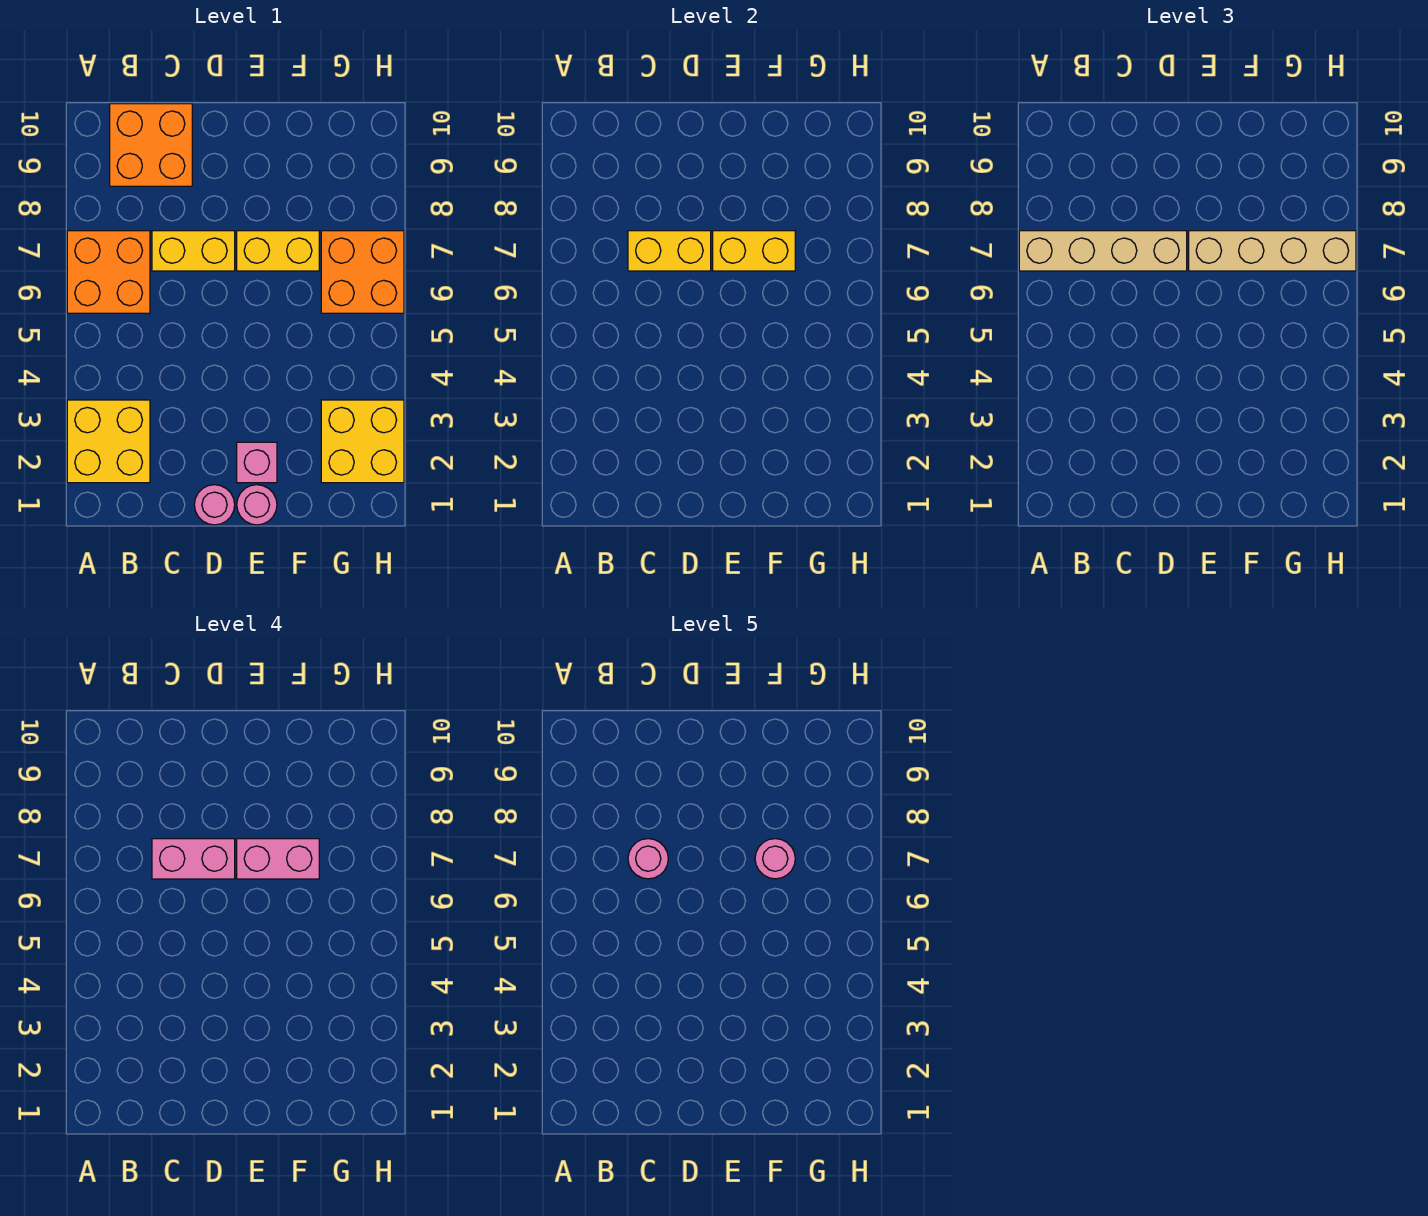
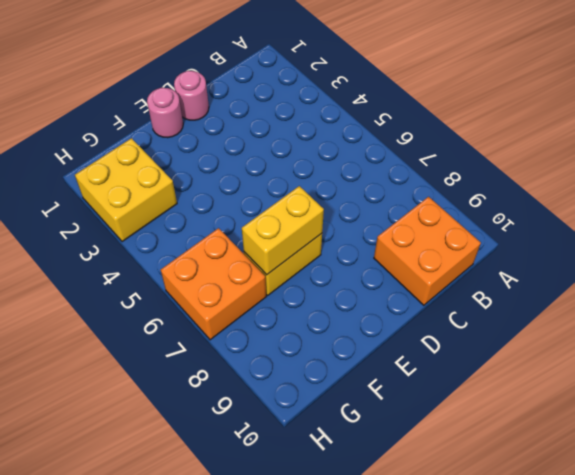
none -> yellow brick A2:B3 level 1
none -> orange brick A6:B7 level 1
none -> yellow brick C7:D7 level 1

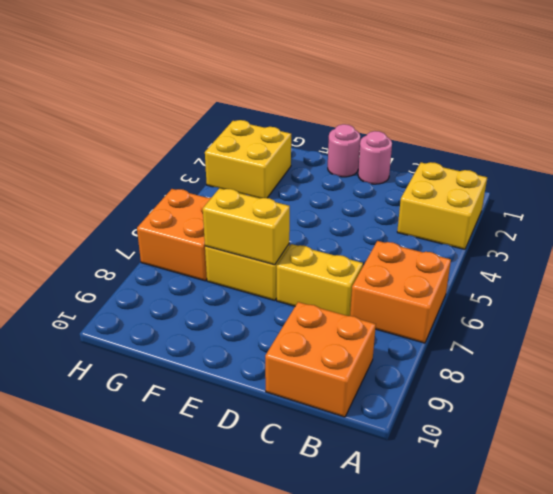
none -> pink brick E2 level 1
none -> yellow brick C7:D7 level 2
none -> tan brick A7:D7 level 3

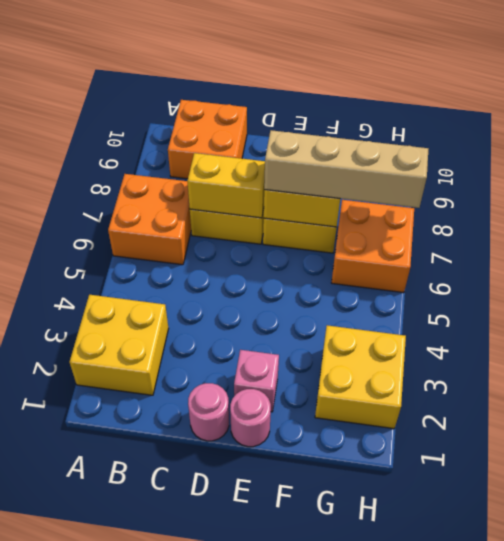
none -> tan brick A7:D7 level 3
none -> pink brick C7:D7 level 4
none -> pink brick E7:F7 level 4

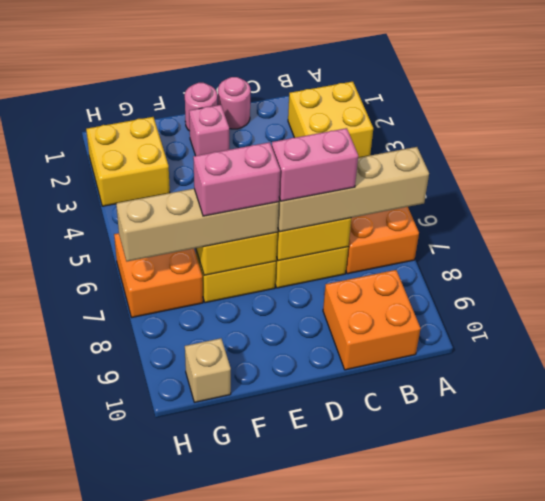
tan brick G10 level 1 -> none
none -> pink round brick C7 level 5
none -> pink round brick F7 level 5

